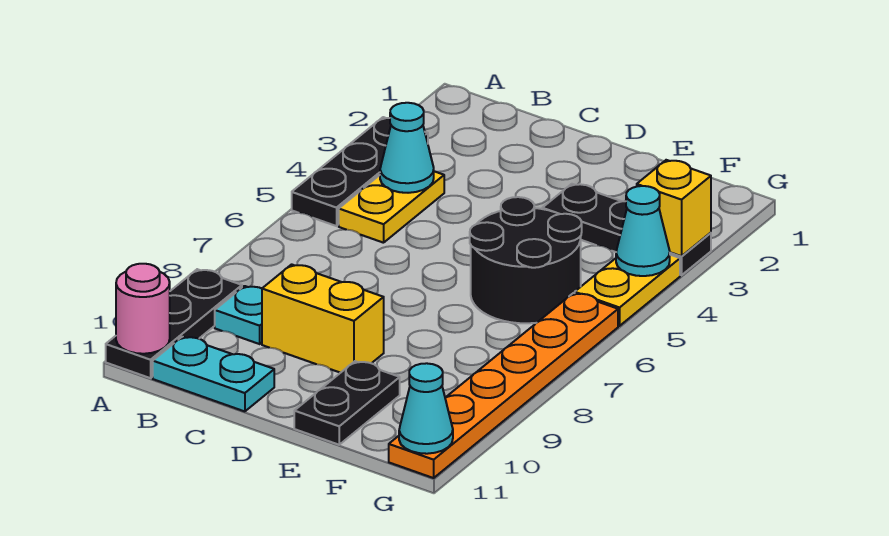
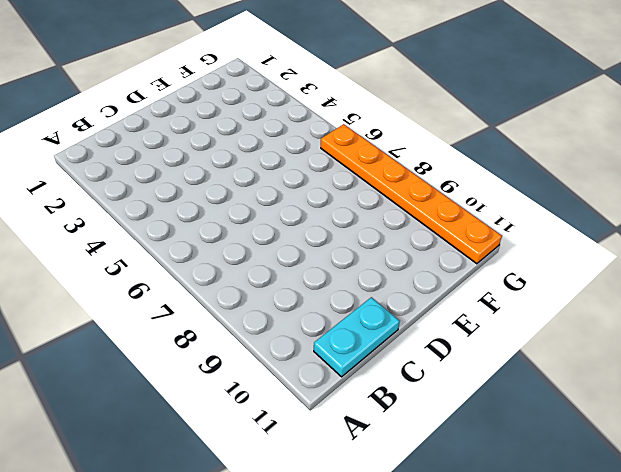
none -> black plate A3:A5 level 1
none -> black plate A9:A11 level 1
none -> yellow plate B4:B5 level 1

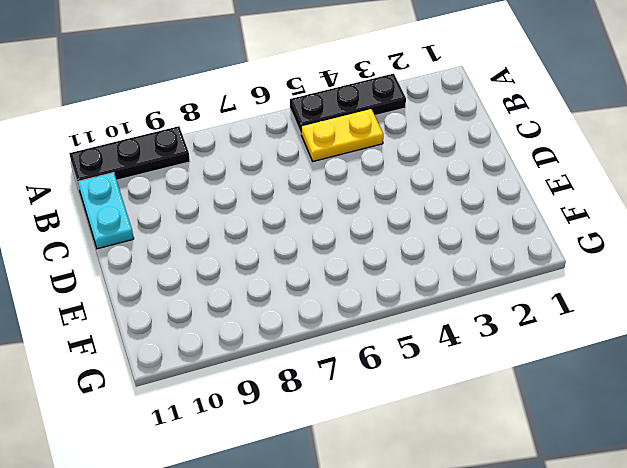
none -> cyan plate B9 level 1
none -> yellow brick C9:D9 level 1
none -> black plate E3:G3 level 1

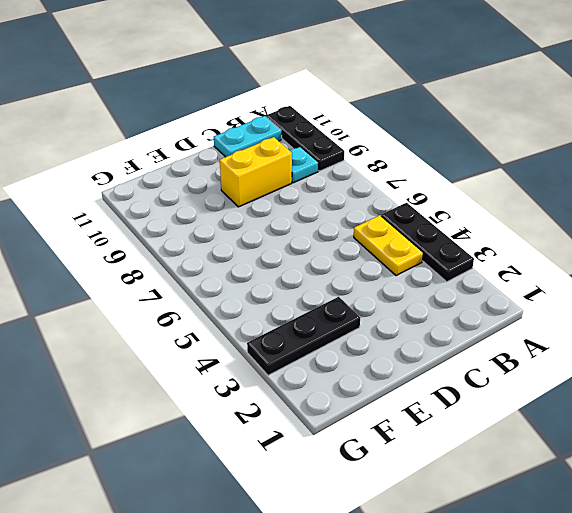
none -> black round brick E5:F6 level 1
none -> black plate E10:E11 level 1
none -> yellow plate G4:G5 level 1

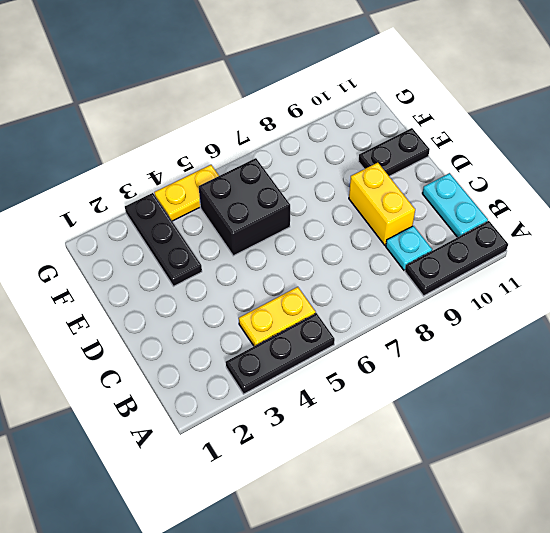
black brick E5:F6 level 1 -> black round brick E5:F6 level 1
none -> orange plate G6:G11 level 1
none -> pink round brick A11 level 2
none -> cyan cone B4 level 2

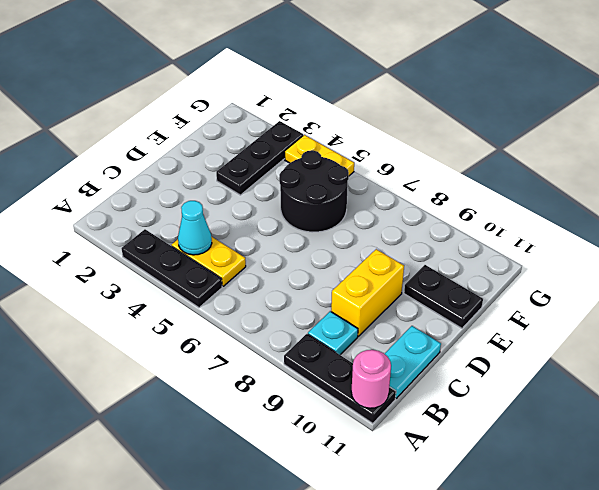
none -> orange plate G6:G11 level 1
none -> yellow brick G3 level 2
none -> cyan cone G4 level 2

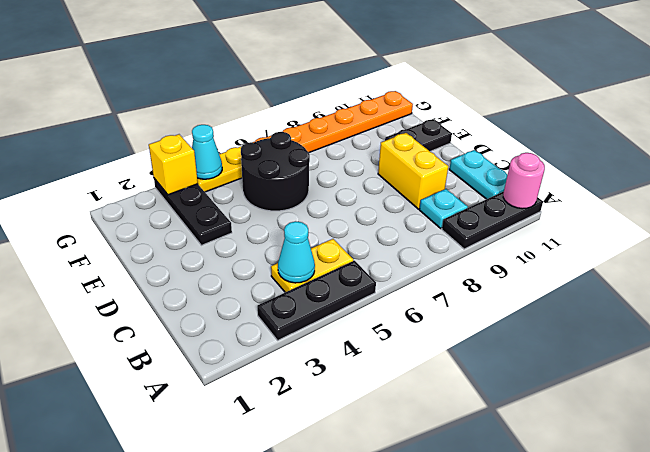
none -> cyan cone G11 level 2

